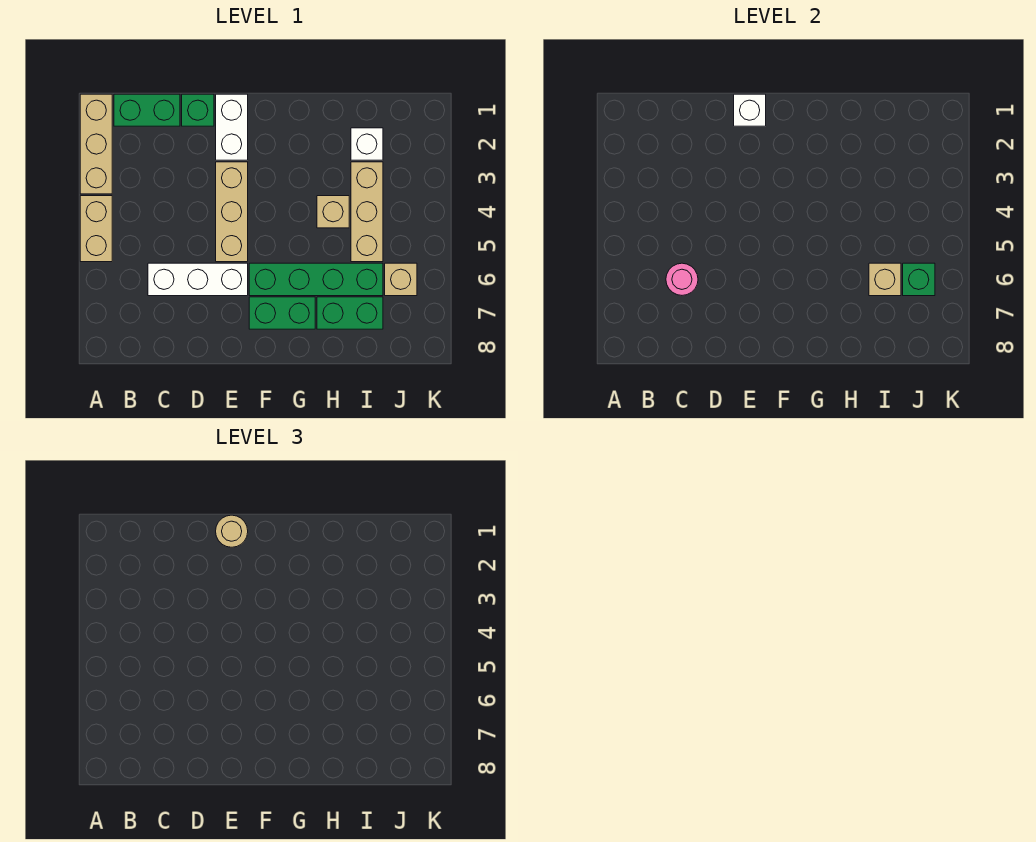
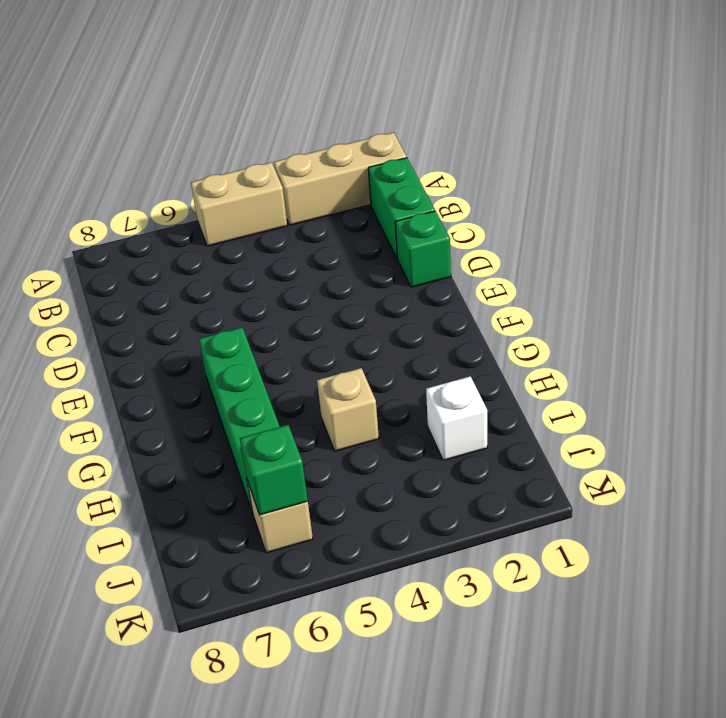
none -> white brick C6:E6 level 1
none -> white brick E1:E2 level 1
none -> tan brick E3:E5 level 1

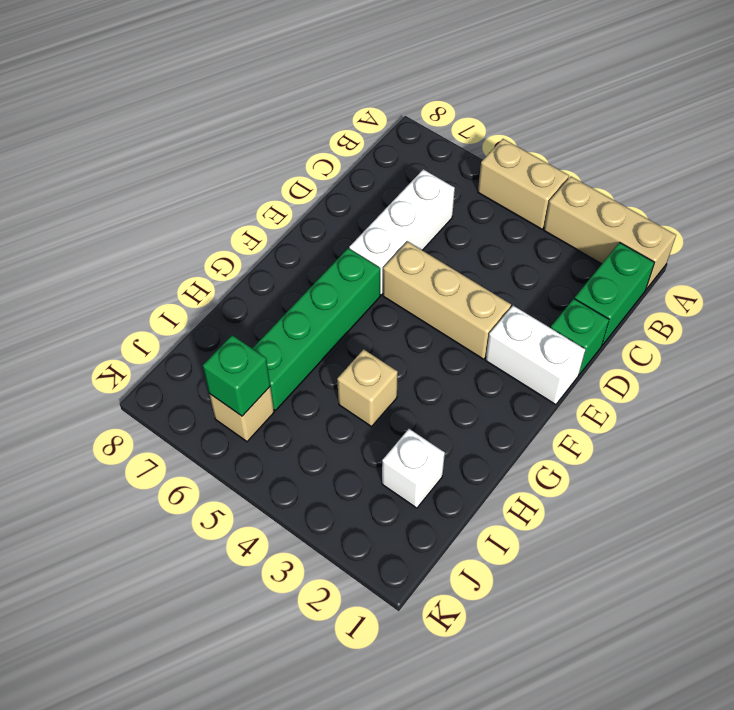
none -> green brick F7:G7 level 1
none -> green brick H7:I7 level 1
none -> tan brick I3:I5 level 1

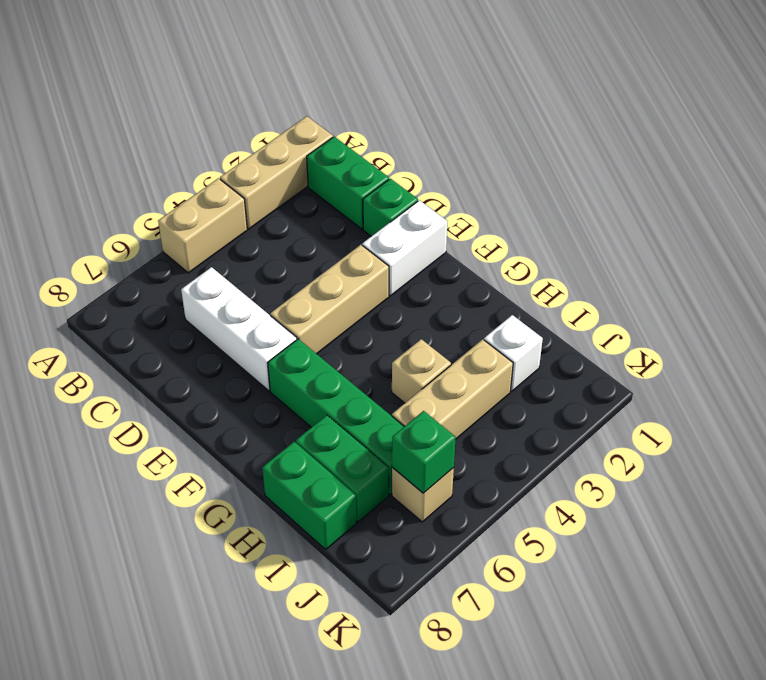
green brick H8:I8 level 1 -> green brick F7:G7 level 1
none -> pink round brick C6 level 2
none -> white brick E1 level 2
none -> tan brick I6 level 2

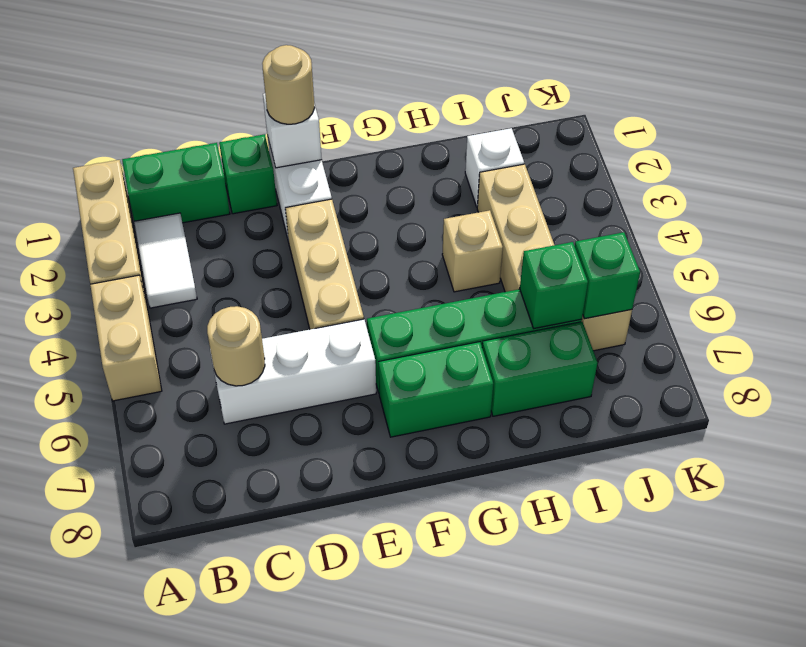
white tile B2:B3 level 1 -> none
tan round brick C6 level 2 -> pink round brick C6 level 2
green brick I6 level 2 -> tan brick I6 level 2

